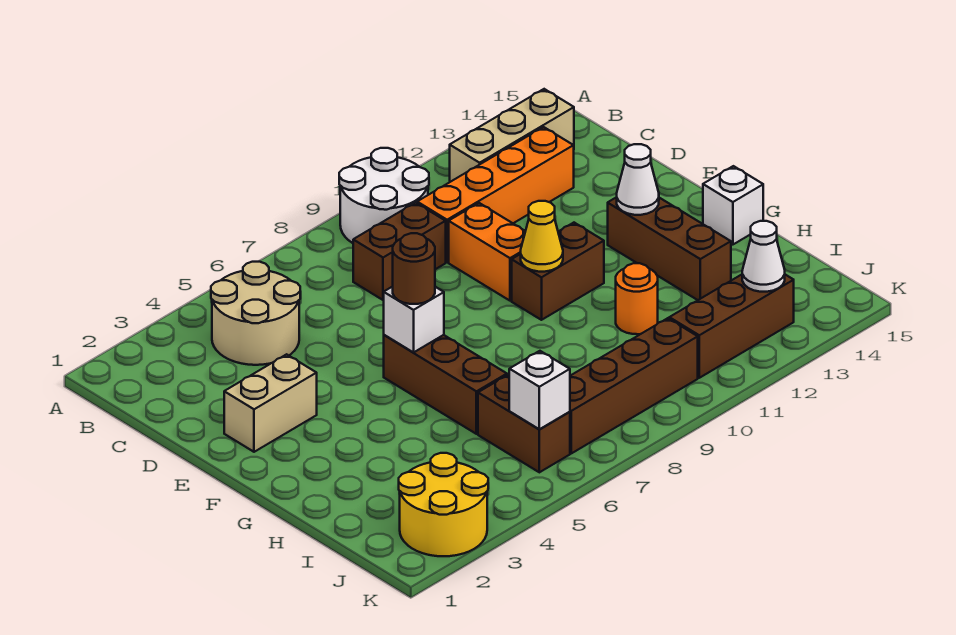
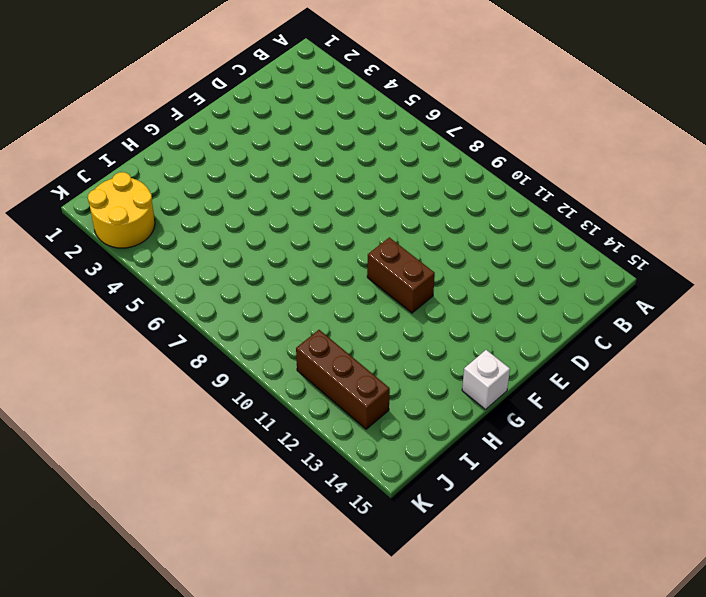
none -> white round brick A9:B10 level 1
none -> tan round brick B4:C5 level 1
none -> tan brick B12:B14 level 1

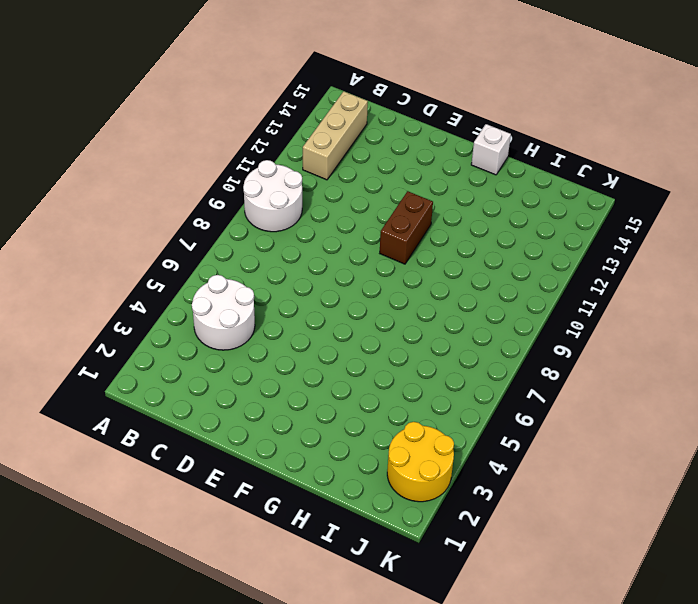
white round brick B4:C5 level 1 -> tan round brick B4:C5 level 1
none -> brown brick C8:C9 level 1
none -> orange brick C10:C13 level 1
none -> orange brick D10:E10 level 1

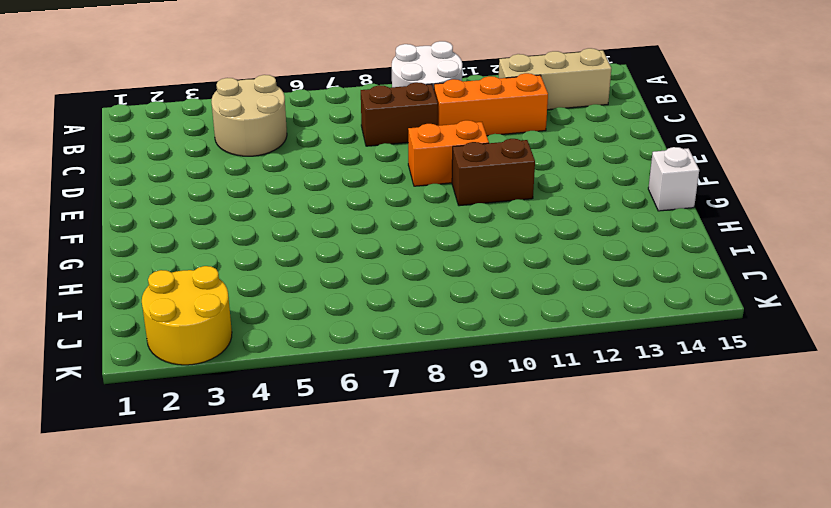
orange brick C10:C12 level 1 -> orange brick C10:C13 level 1
orange brick E9:E10 level 1 -> orange brick D10:E10 level 1
none -> tan brick E2:E3 level 1
none -> brown brick F6:H6 level 1
none -> brown brick F13:H13 level 1

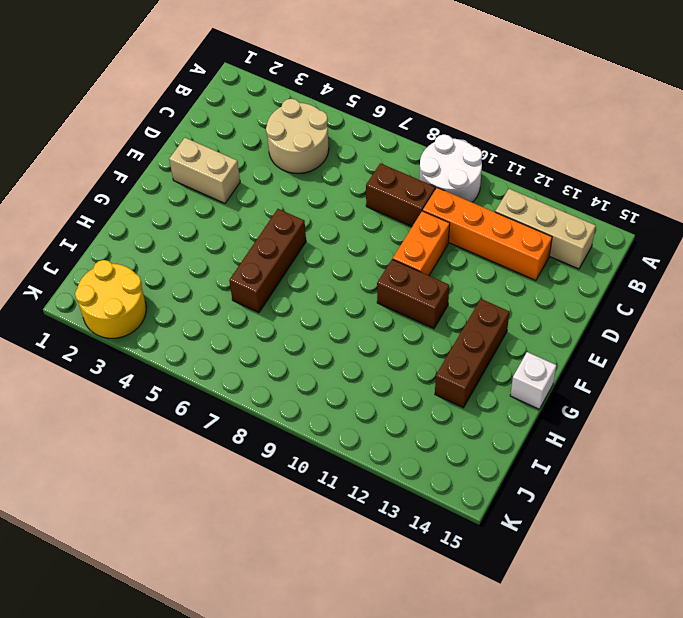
none -> orange round brick H11 level 1
none -> brown brick I6:J6 level 1
none -> brown brick J7:J10 level 1

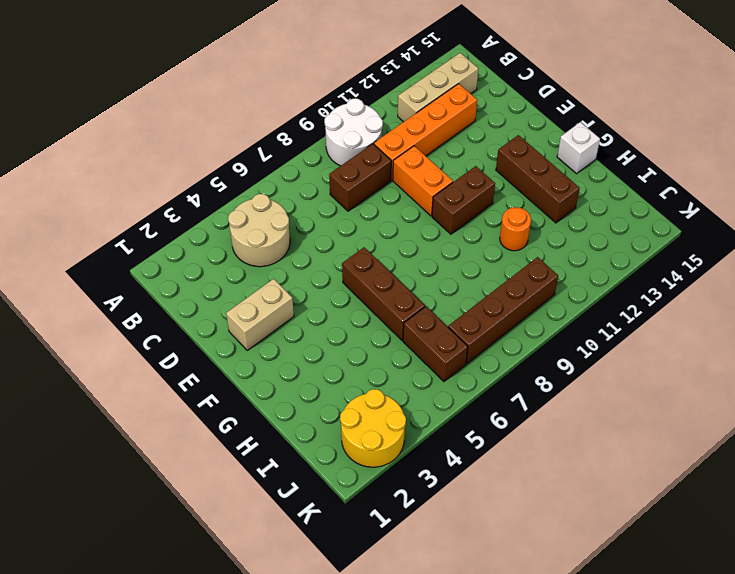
none -> brown brick J11:J13 level 1
none -> white brick F6 level 2
none -> yellow cone F10 level 2

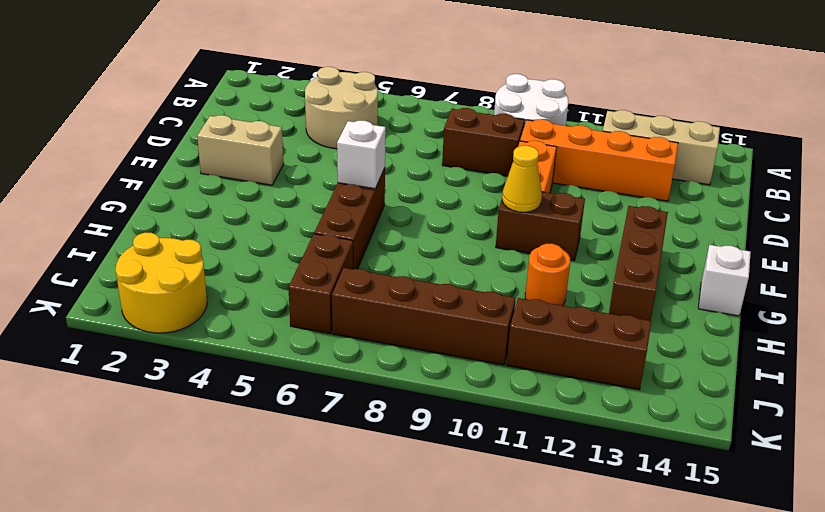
none -> white cone F13 level 2
none -> white brick J6 level 2
none -> white cone J13 level 2

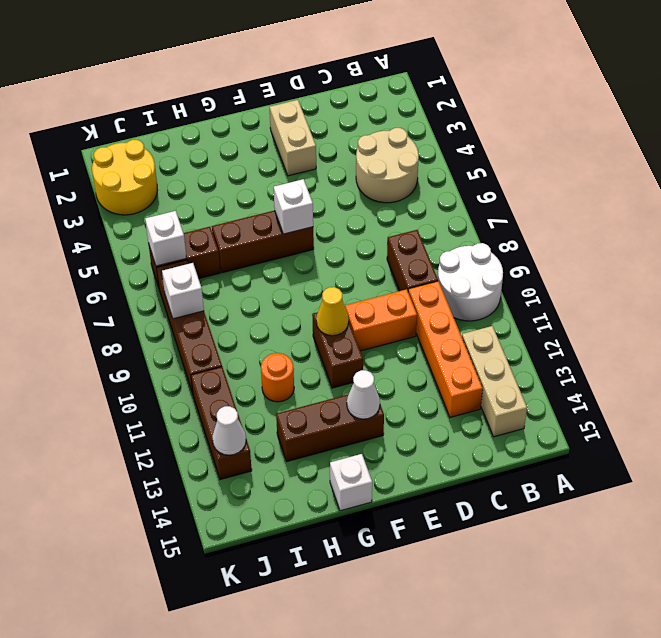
white brick J8 level 2 -> none
none -> brown round brick F6 level 3

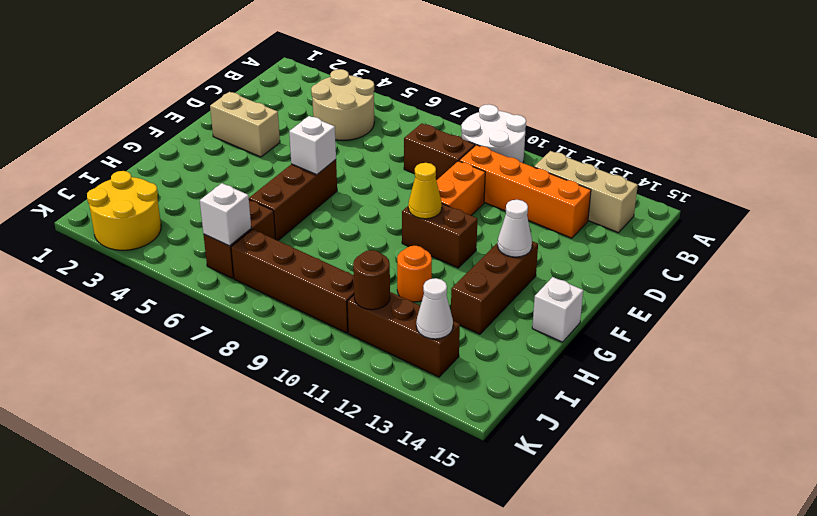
brown round brick J11 level 2 -> brown round brick F6 level 3

